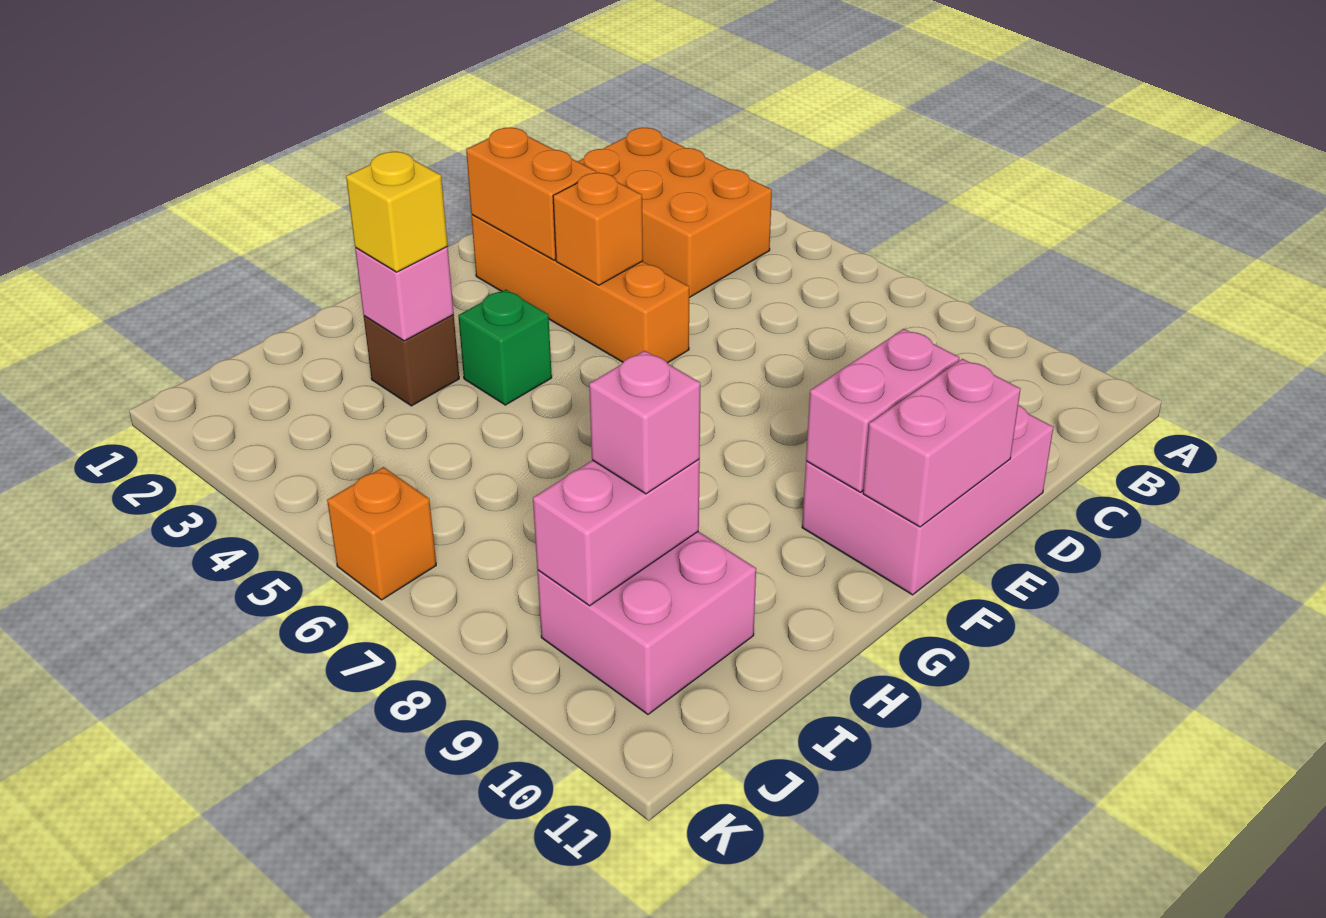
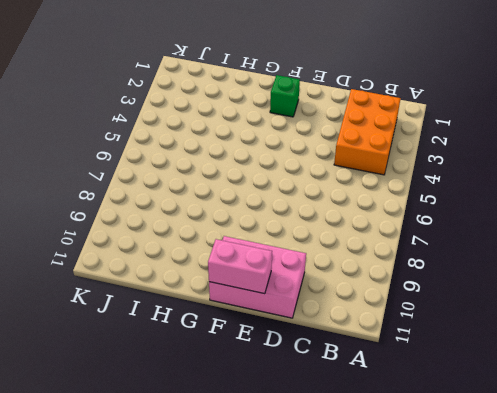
green brick F2 level 1 -> green brick G4 level 1
none -> orange brick E2:E5 level 1
none -> brown brick H3 level 1
none -> pink brick I9:J10 level 1

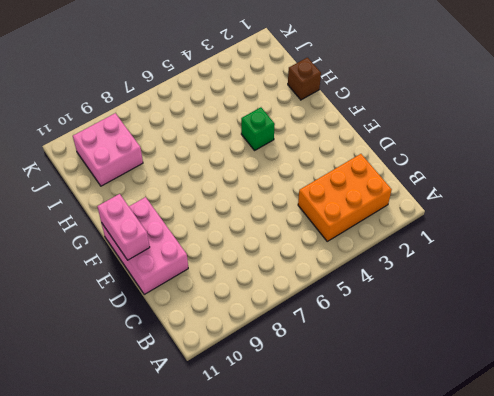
brown brick H1 level 1 -> brown brick H3 level 1
none -> orange brick E2:E5 level 1
none -> orange brick K6 level 1
none -> orange brick E2:E3 level 2

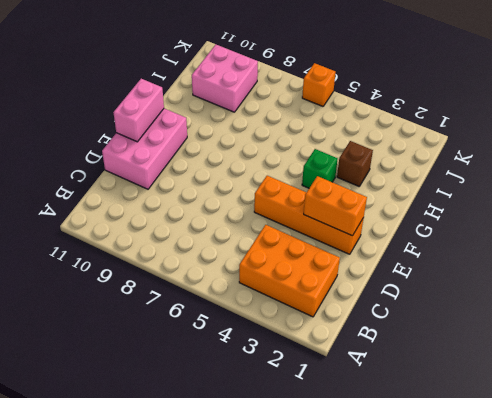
none -> orange brick E4 level 2
none -> pink brick E10:F10 level 2
none -> pink brick H3 level 2

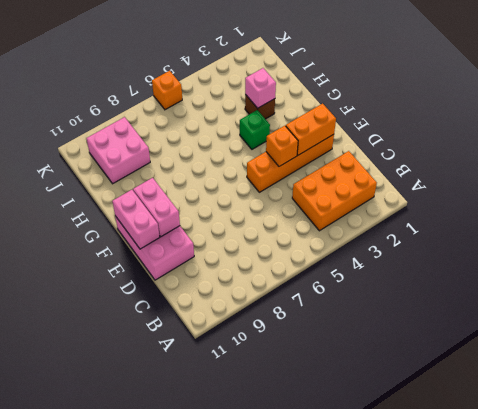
none -> pink brick I9:J9 level 2
none -> yellow brick H3 level 3
none -> pink brick I9 level 3

